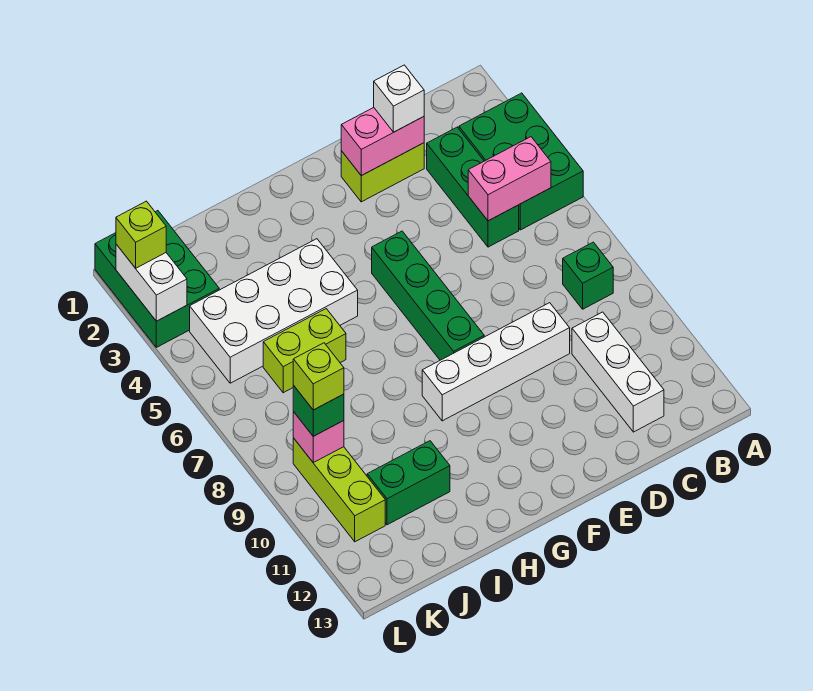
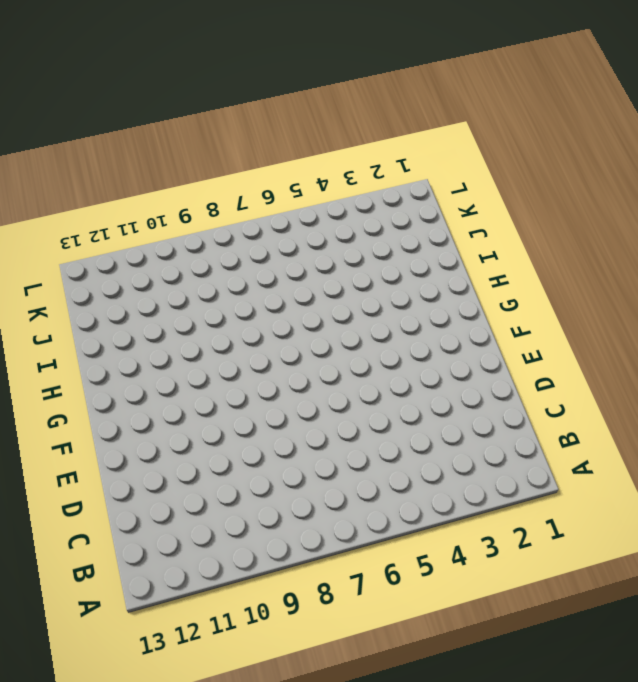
none -> green brick A3:B5 level 1
none -> green brick B8 level 1
none -> green brick C3:C5 level 1

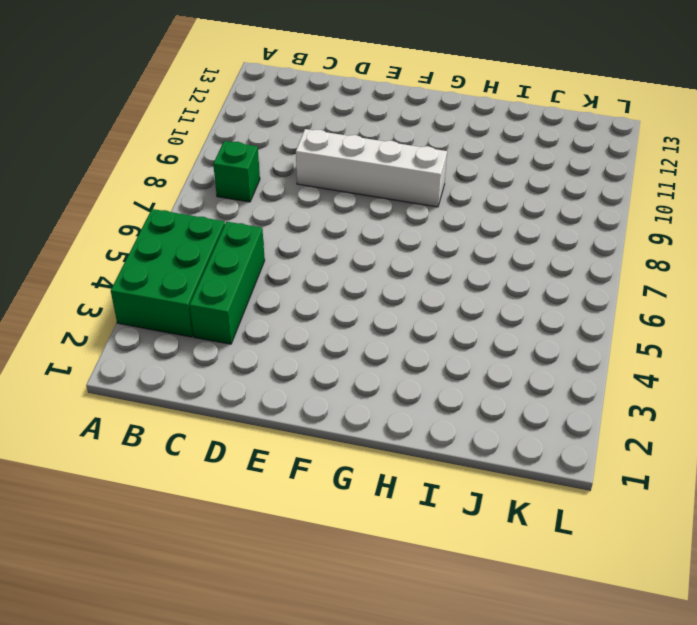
none -> white brick C10:C12 level 1
none -> lime brick D2:E2 level 1
none -> green brick F5:F8 level 1

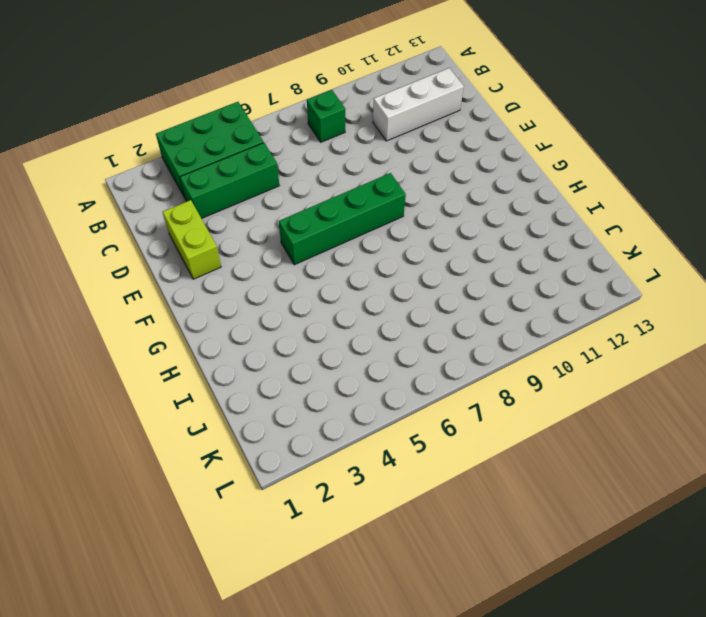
none -> white brick D9:G9 level 1
none -> white brick H4:K5 level 1
none -> lime brick I6:J6 level 1

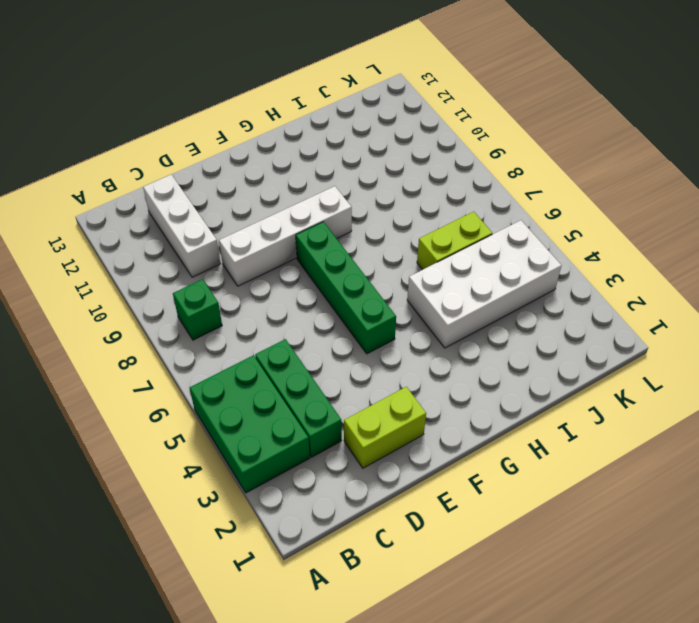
none -> green brick I11:J11 level 1
none -> green brick K1:L3 level 1
none -> lime brick K9:K11 level 1

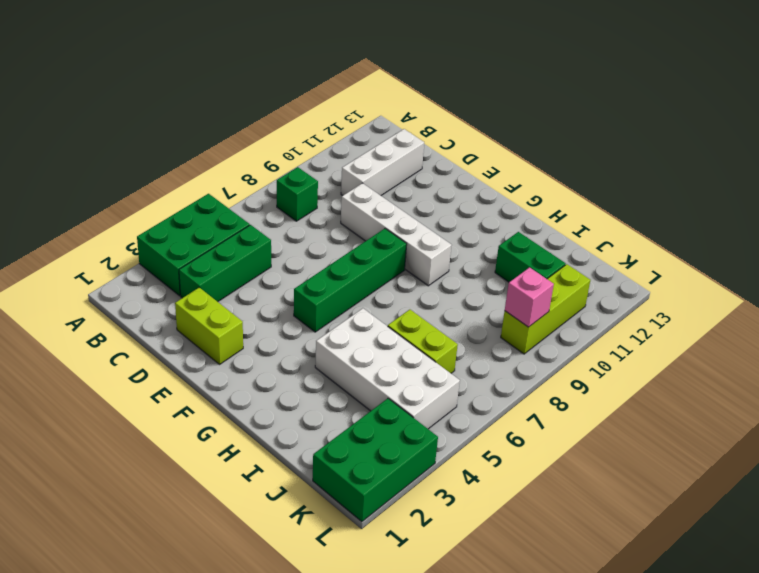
none -> pink brick B5:C5 level 2
none -> pink brick D2:E2 level 2
none -> white brick L2:L3 level 2

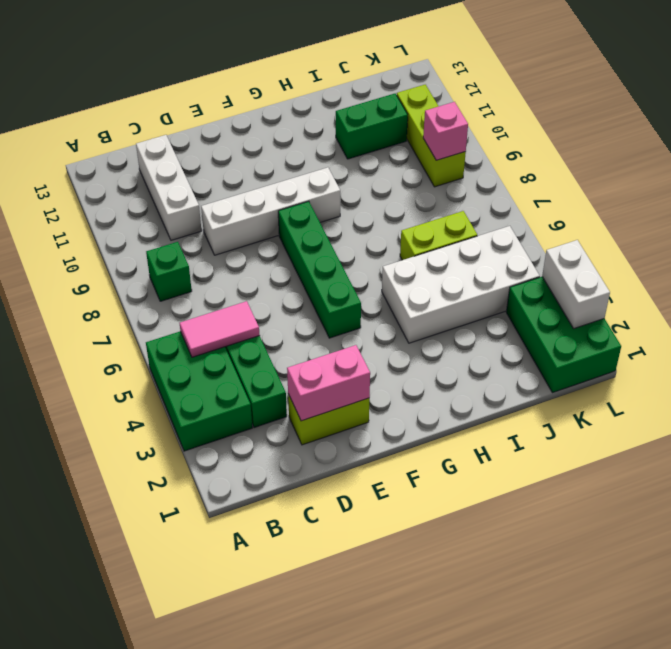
pink tile B5:C5 level 2 -> pink brick B5:C5 level 2
none -> white brick D2 level 3
none -> green brick K9 level 3
none -> lime brick L2 level 3

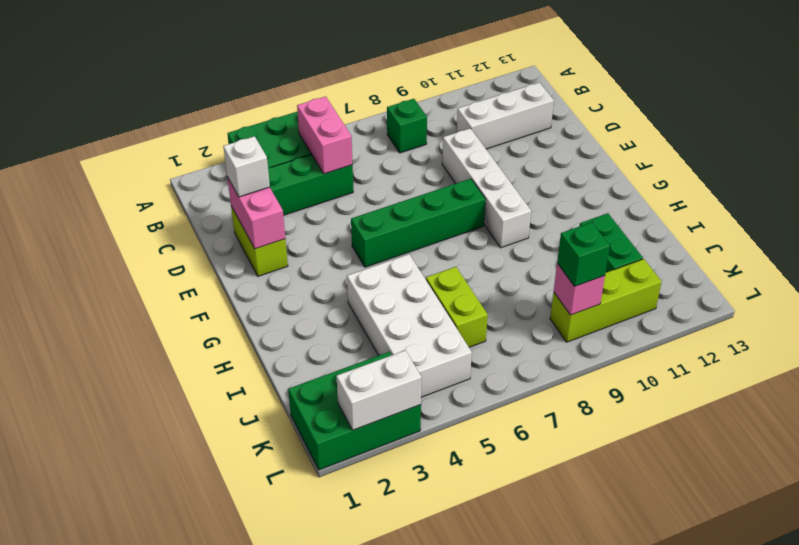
none -> lime brick L2 level 3
none -> lime brick K9 level 4

